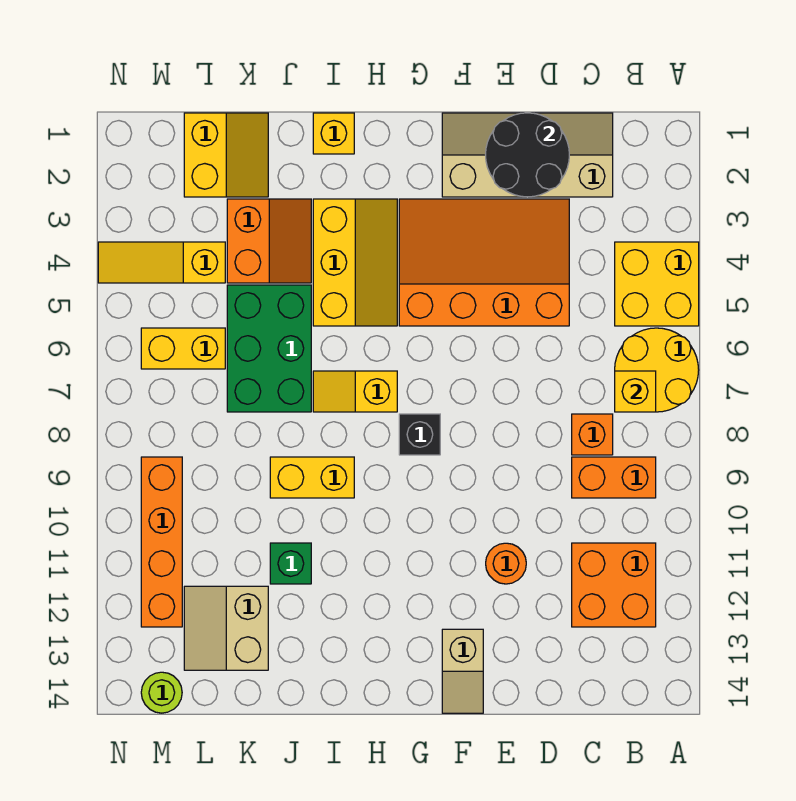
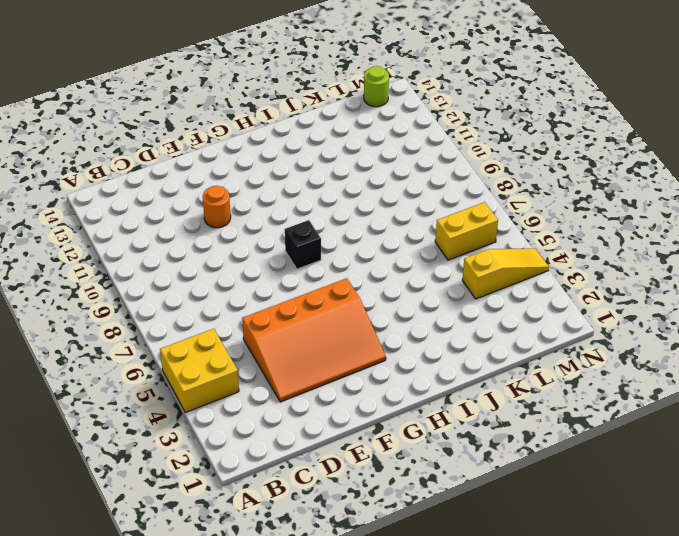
none -> yellow round brick A6:B7 level 1
none -> orange brick B9:C9 level 1
none -> orange brick B11:C12 level 1

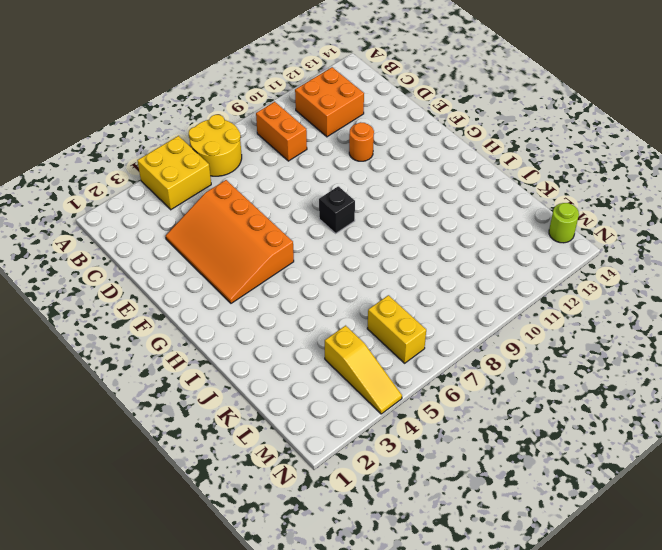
none -> tan slope C1:F2 level 1 top 2
none -> orange brick C8 level 1
none -> tan slope F13:F14 level 1 top 13

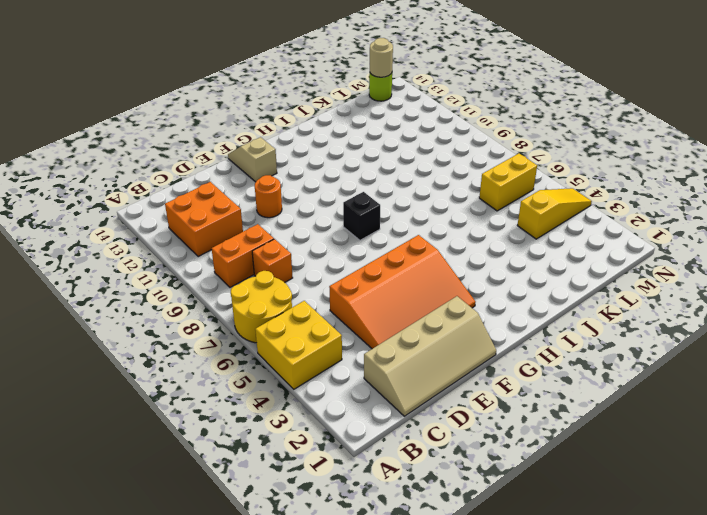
tan round brick M14 level 2 -> none
none -> yellow slope H3:I5 level 1 top I
none -> yellow slope H7:I7 level 1 top H
none -> yellow brick I1 level 1

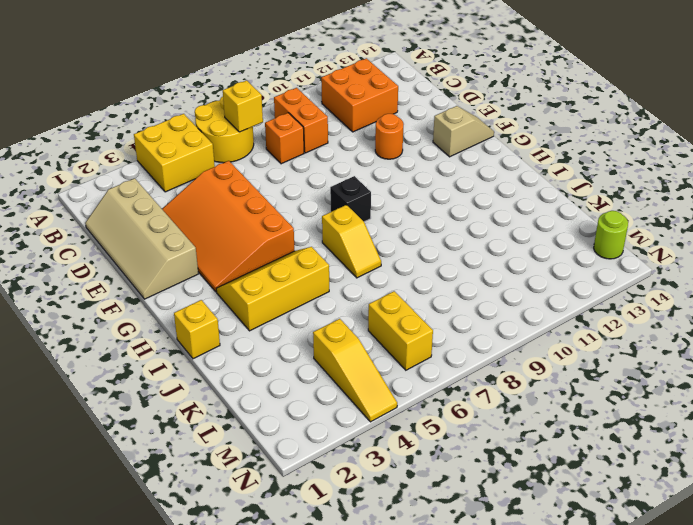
none -> yellow brick I9:J9 level 1
none -> orange slope J3:K4 level 1 top K
none -> green brick J5:K7 level 1

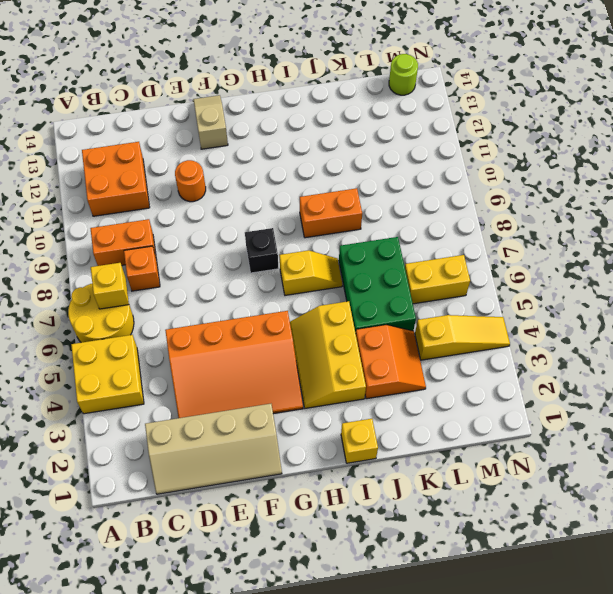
orange brick I9:J9 level 1 -> yellow brick I9:J9 level 1
orange slope J3:K4 level 1 top J -> orange slope J3:K4 level 1 top K
none -> green brick J11 level 1
none -> yellow slope K1:L2 level 1 top L
none -> tan slope K12:L13 level 1 top K

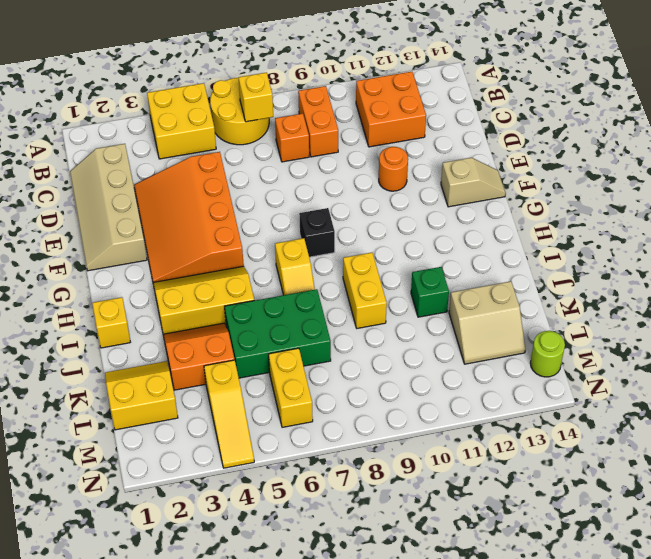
none -> orange brick M9:M12 level 1
none -> black round brick D1:E2 level 2

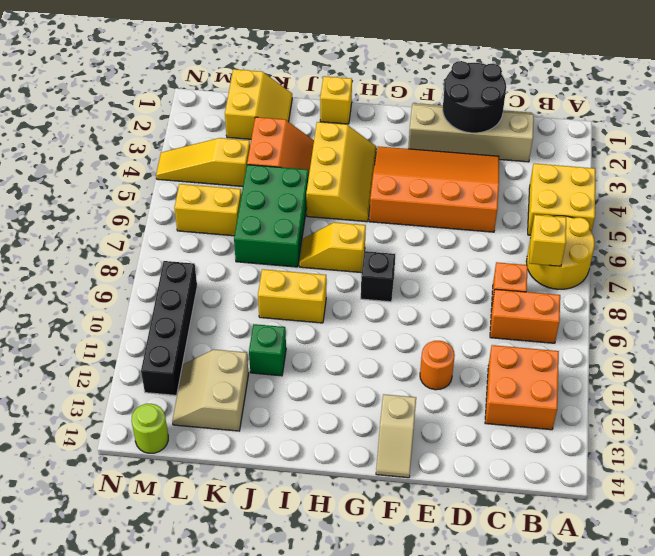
black brick M9:M12 level 1 -> orange brick M9:M12 level 1

